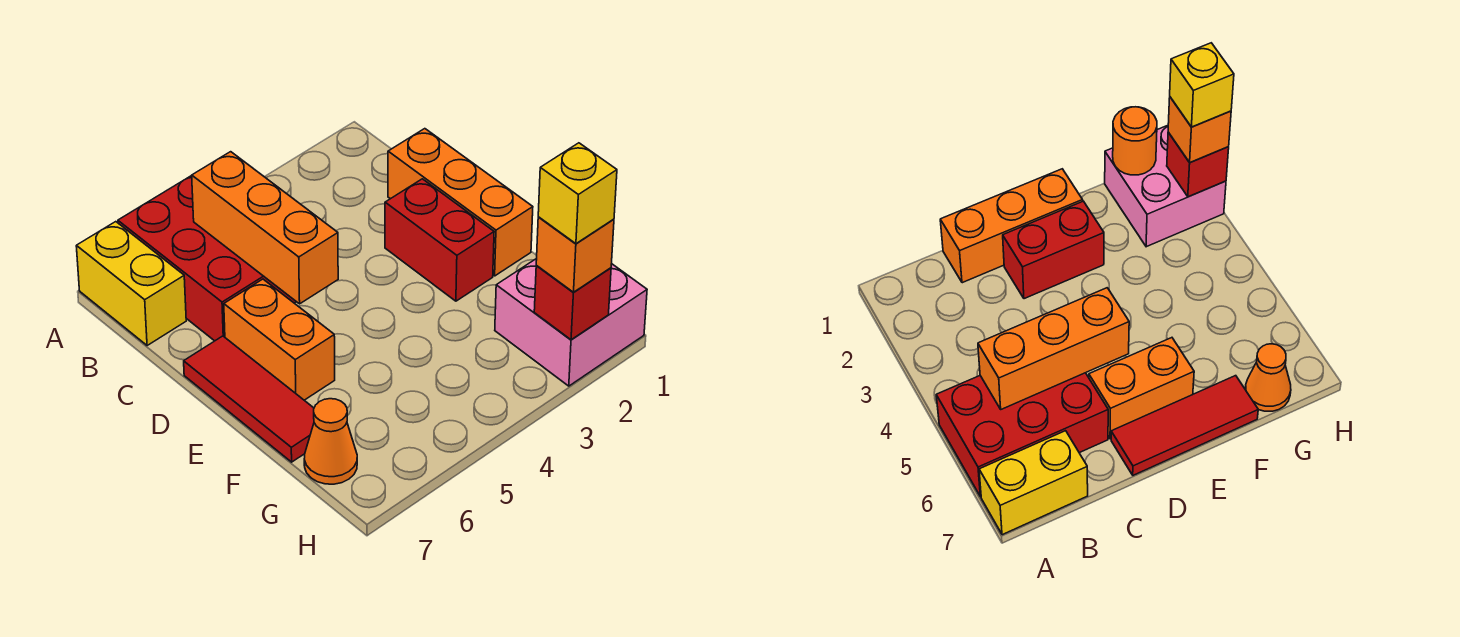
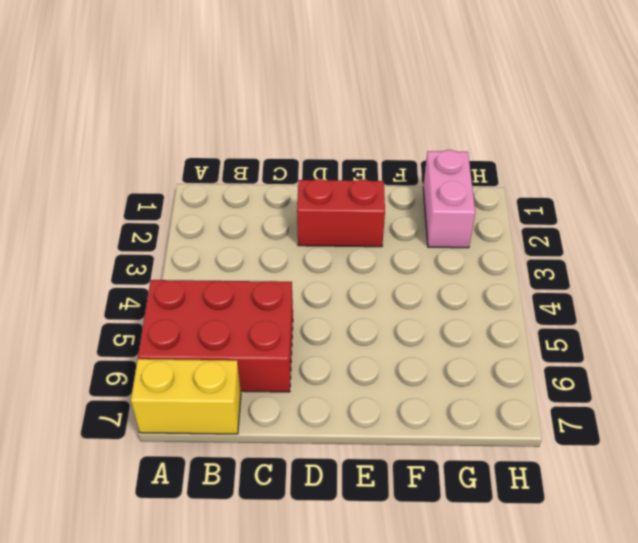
pink brick G1:G2 level 1 -> pink brick G1:H2 level 1
none -> orange brick C1:E1 level 1
none -> orange brick D6:E6 level 1
none -> red tile D7:F7 level 1

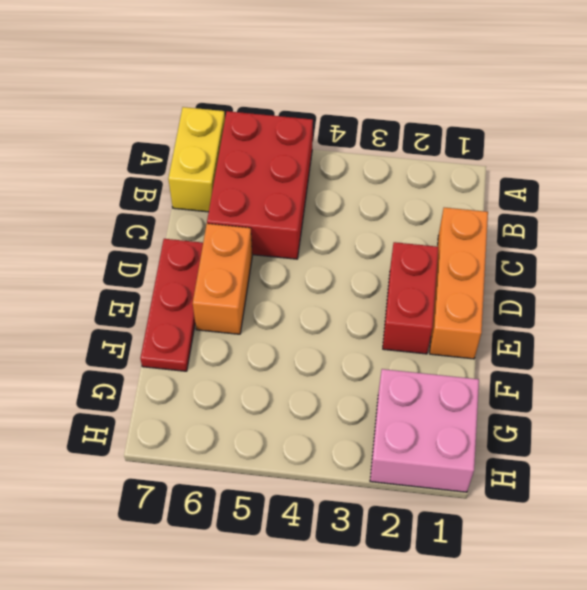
red plate D7:F7 level 1 -> red tile D7:F7 level 1
none -> orange cone G7 level 1
none -> orange brick B5:D5 level 2
none -> orange round brick G1 level 2

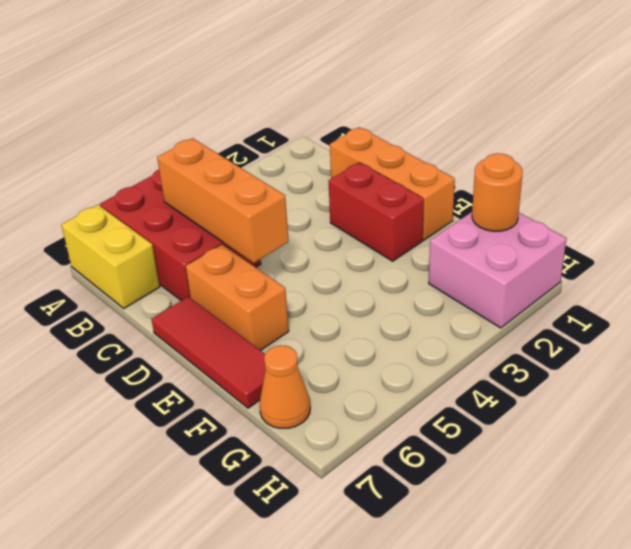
none -> red brick H2 level 2
none -> orange brick H2 level 3
none -> yellow brick H2 level 4

